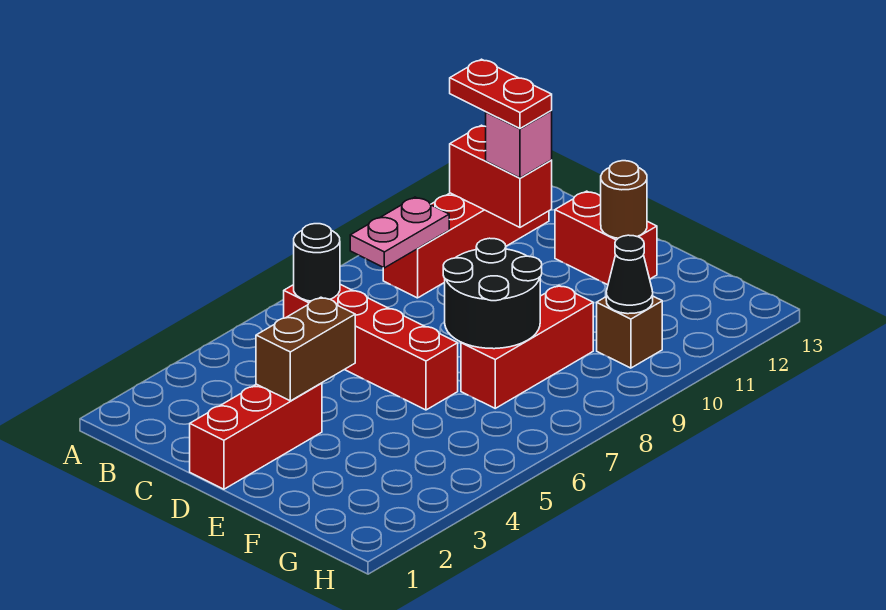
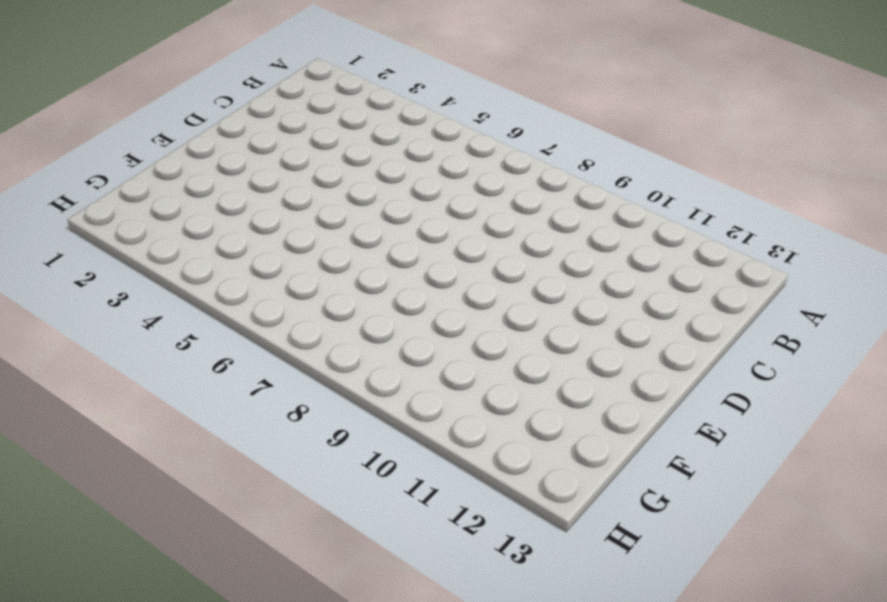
none -> red brick B6:E6 level 1
none -> red brick B9:B12 level 1
none -> red brick D1:D3 level 1

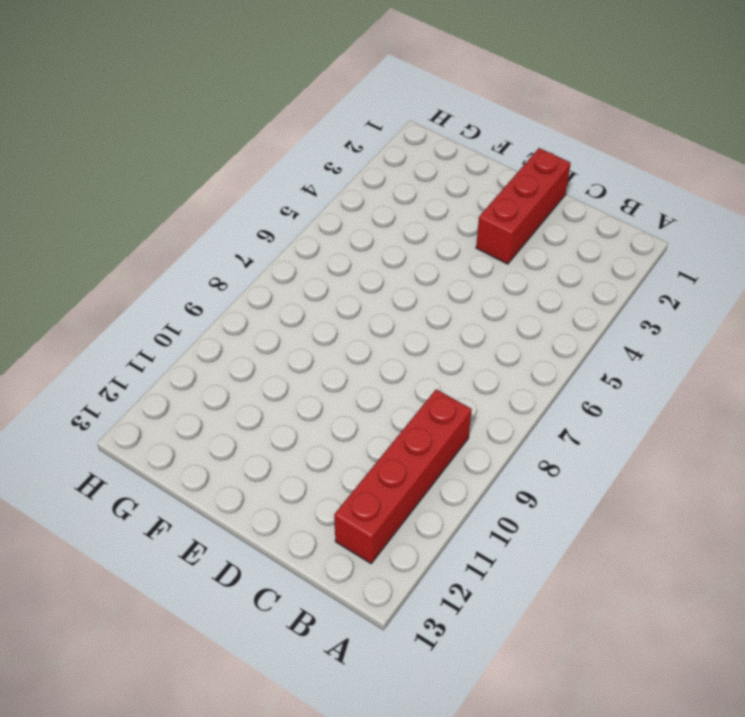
none -> red brick B6:E6 level 1
none -> red brick D12:E12 level 1
none -> red brick F7:F9 level 1

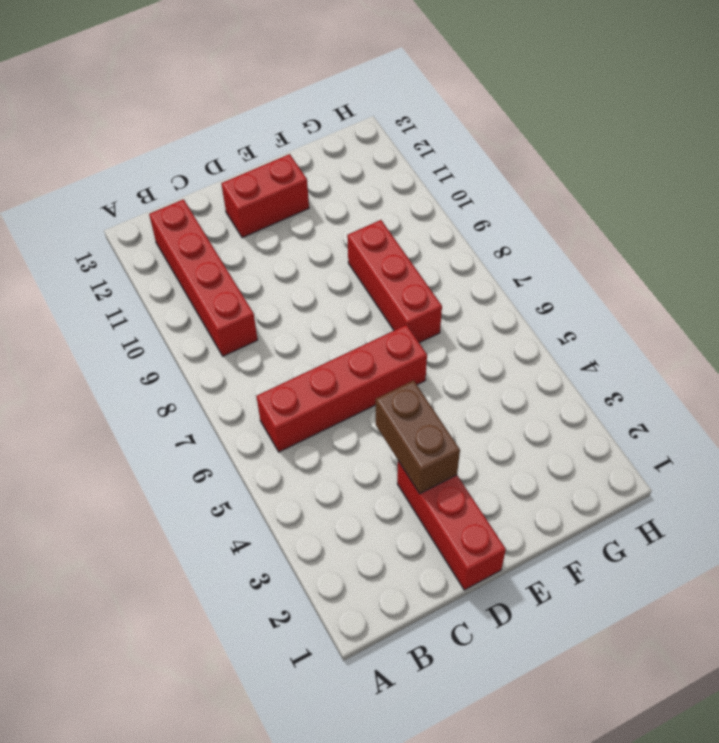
none -> brown brick G10 level 1
none -> black round brick B6 level 2
none -> pink plate B8:B9 level 2

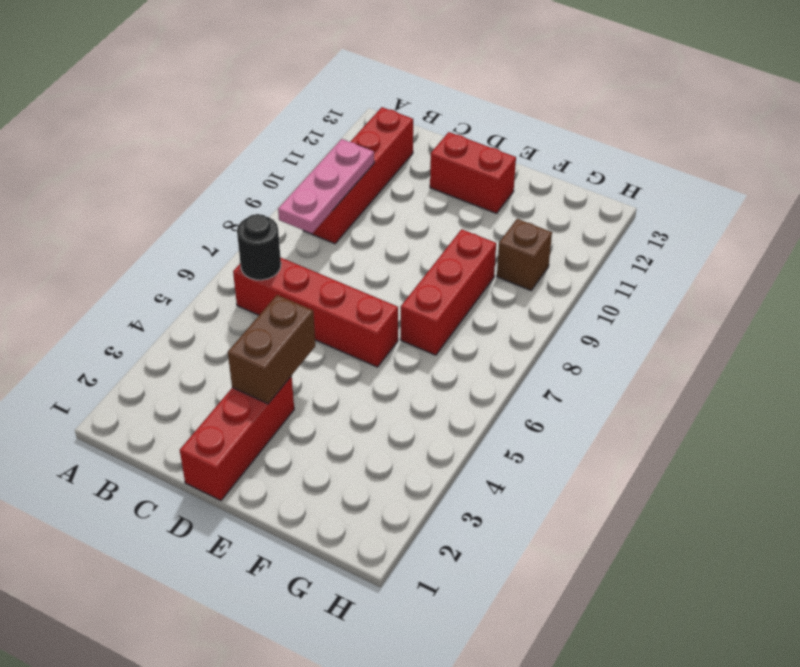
pink plate B8:B10 level 2 -> pink plate B8:B9 level 2
none -> red brick B11:C11 level 2
none -> black round brick E7:F8 level 2
none -> brown round brick E12 level 2

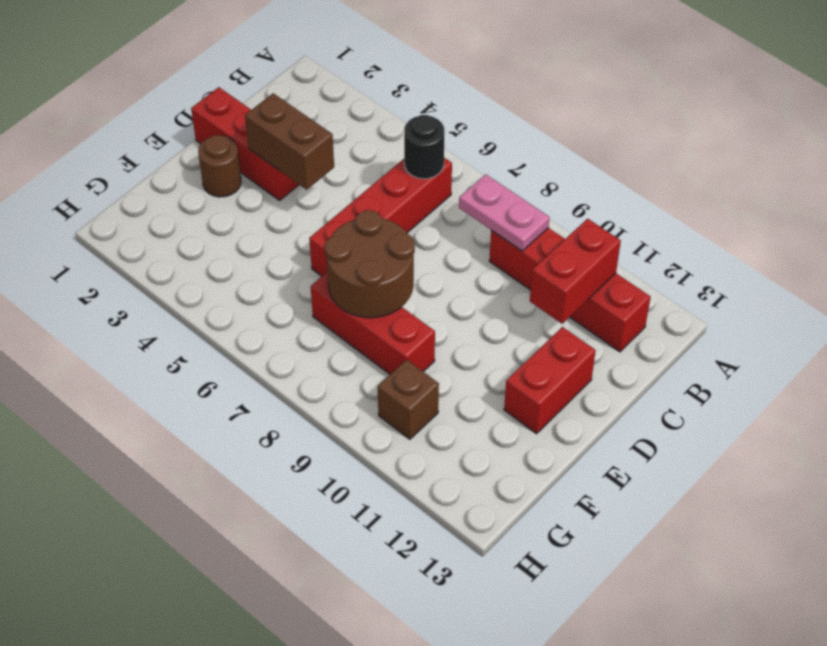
brown round brick E2 level 1 -> brown round brick E12 level 2
brown round brick E7:F8 level 2 -> black round brick E7:F8 level 2
none -> black cone G10 level 2
none -> pink brick C11 level 3
none -> red plate B11:C11 level 4

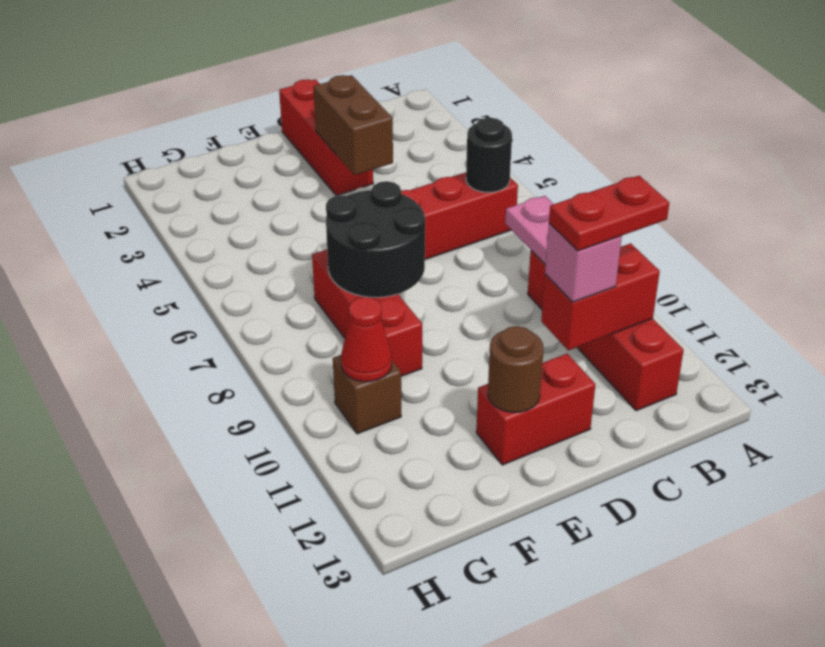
red cone G10 level 2 -> black cone G10 level 2

